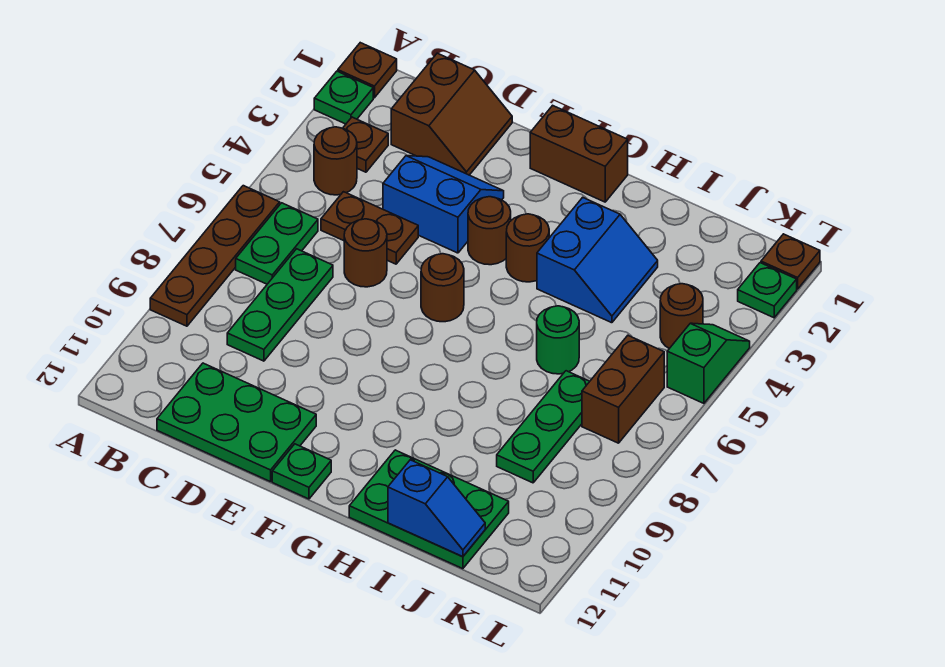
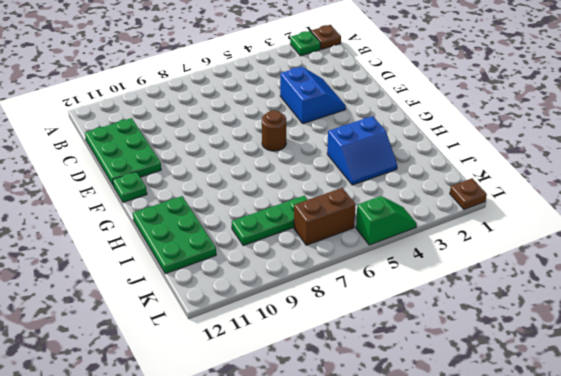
none -> brown plate A6:A9 level 1
none -> brown plate B3 level 1
none -> brown round brick B4 level 1

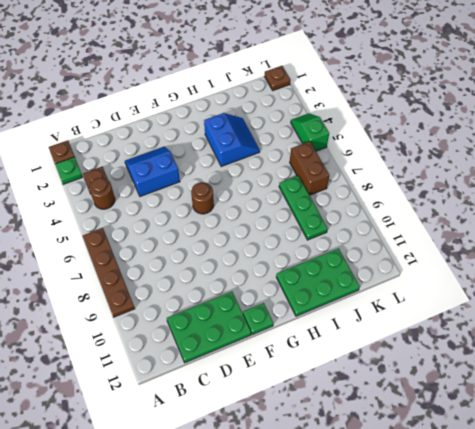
none -> green plate B6:B7 level 1
none -> brown slope C1:D2 level 1 top C
none -> brown plate C5:D5 level 1

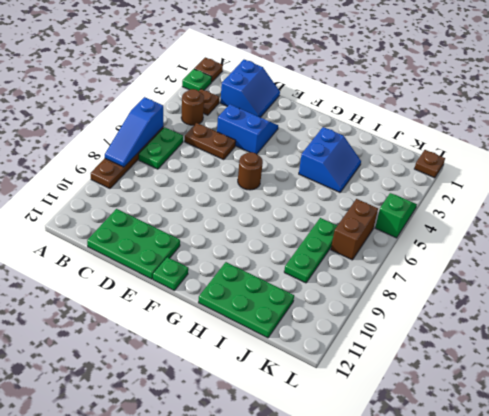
blue slope A6:A8 level 2 top 6 -> none
blue slope C1:D2 level 1 top C -> brown slope C1:D2 level 1 top C
none -> green plate C7:C9 level 1
none -> brown round brick D6 level 1
none -> brown brick F1:G1 level 1

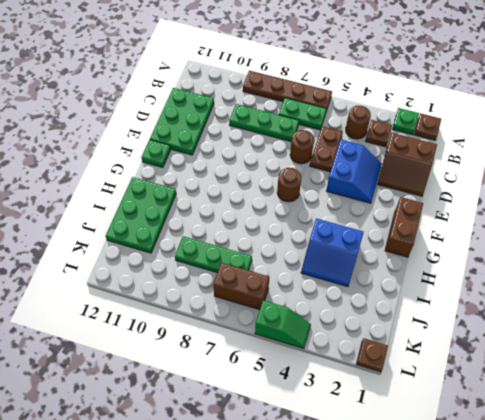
none -> brown round brick F4 level 1
none -> brown round brick G4 level 1
none -> green round brick I6 level 1

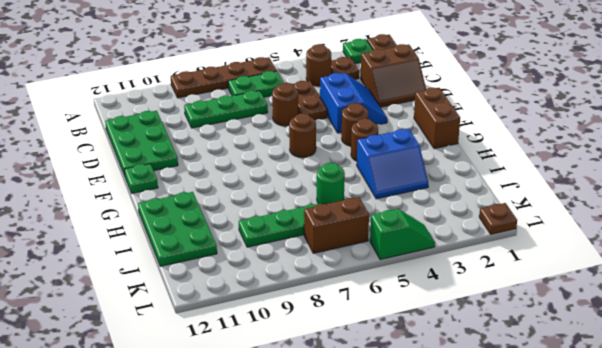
none -> brown round brick K4 level 1
none -> green plate L2 level 1
none -> blue slope I12:J12 level 2 top I

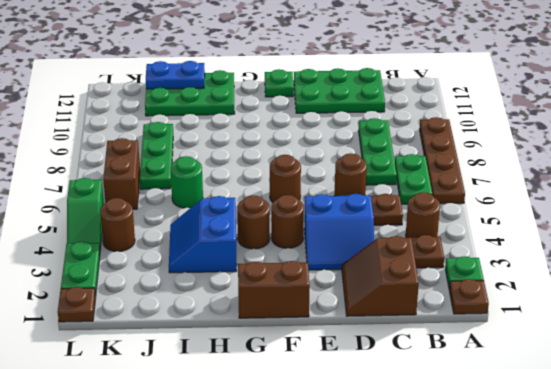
blue plate I12:J12 level 2 -> blue slope I12:J12 level 2 top I
green plate L2:L3 level 1 -> green plate L2 level 1

